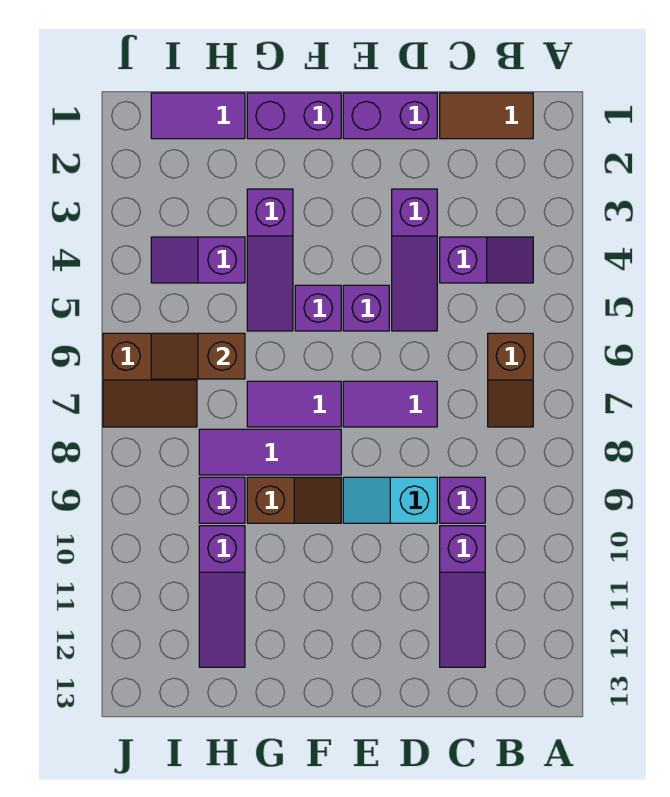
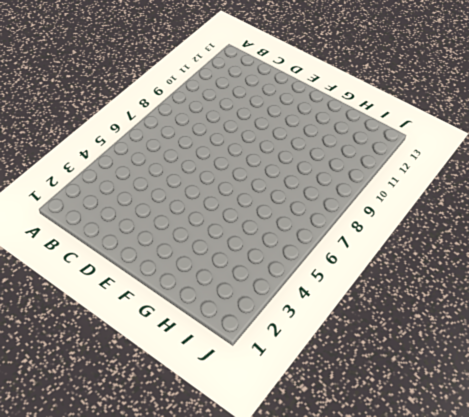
none -> brown tile B1:C1 level 1
none -> purple slope B4:C4 level 1 top C
none -> brown slope B6:B7 level 1 top 6

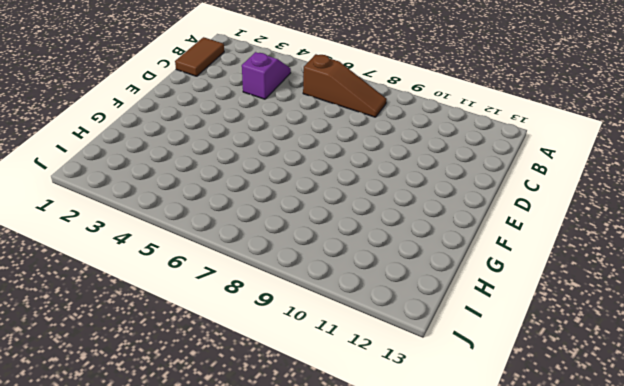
brown slope B6:B8 level 1 top 6 -> brown slope B6:B7 level 1 top 6
none -> purple brick C9 level 1
none -> purple slope C10:C12 level 1 top 10
none -> purple brick D1:E1 level 1

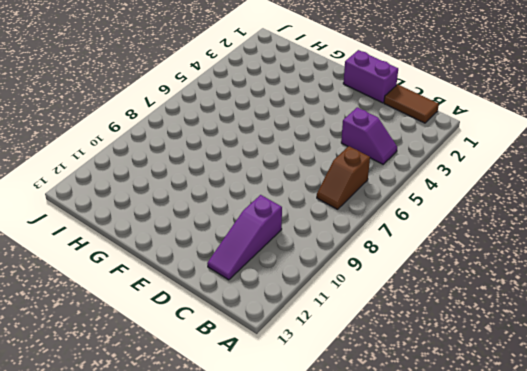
none -> purple brick C9 level 1
none -> purple slope D3:D5 level 1 top 3
none -> purple tile D7:E7 level 1

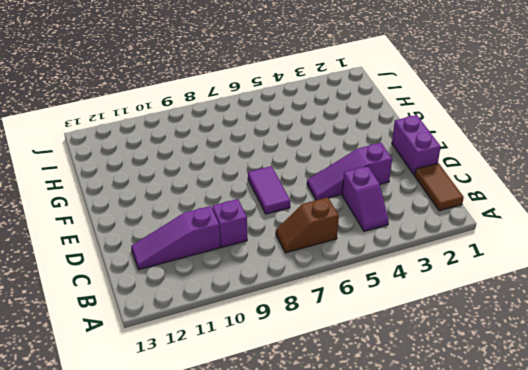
none -> cyan slope D9:E9 level 1 top D
none -> purple brick E5 level 1
none -> purple brick F1:G1 level 1

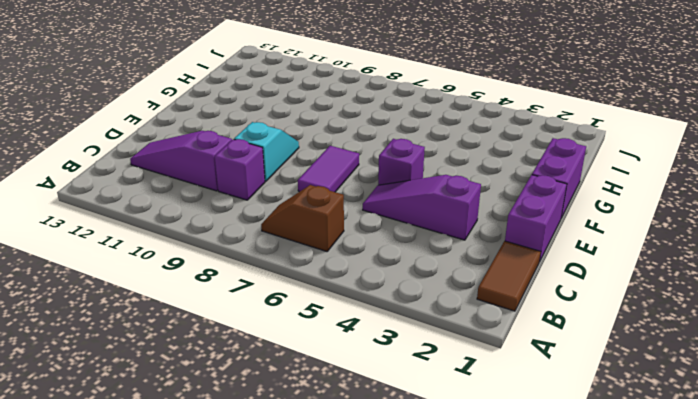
none -> purple slope B4:C4 level 1 top C
none -> purple brick F5 level 1
none -> purple tile F7:G7 level 1

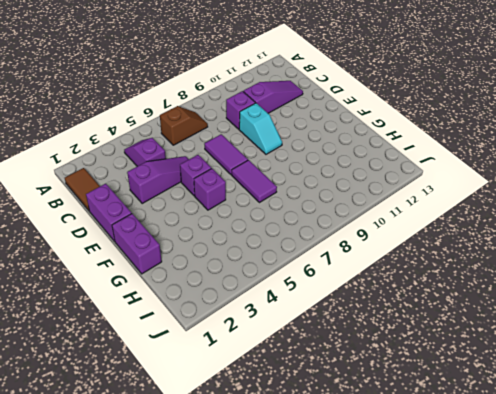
none -> purple tile F8:H8 level 1
none -> brown slope F9:G9 level 1 top G
none -> purple slope G3:G5 level 1 top 3

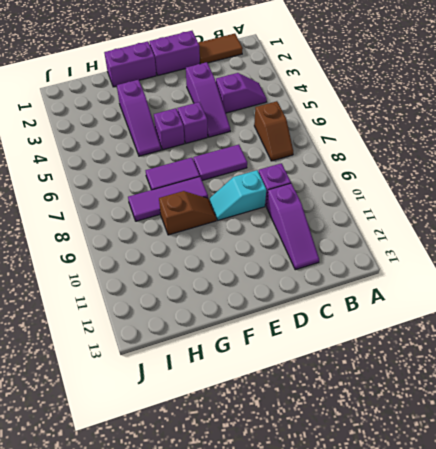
none -> purple tile H1:I1 level 1
none -> purple slope H4:I4 level 1 top H
none -> purple brick H9 level 1

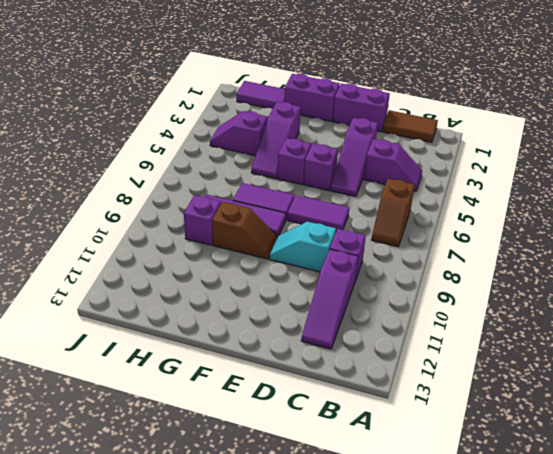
none -> purple slope H10:H12 level 1 top 10
none -> brown slope I6:J7 level 1 top 6
none -> brown slope H6:I6 level 2 top H

